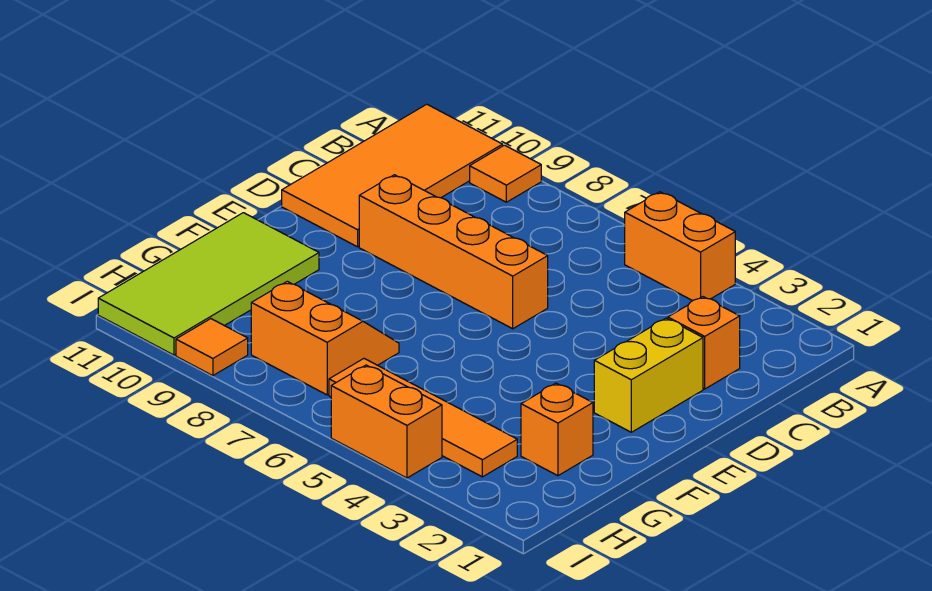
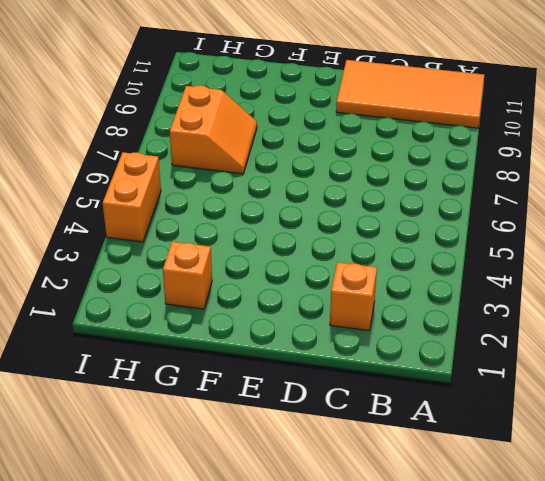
none -> orange brick A4:A5 level 1
none -> orange tile A9 level 1
none -> yellow brick D2:E2 level 1

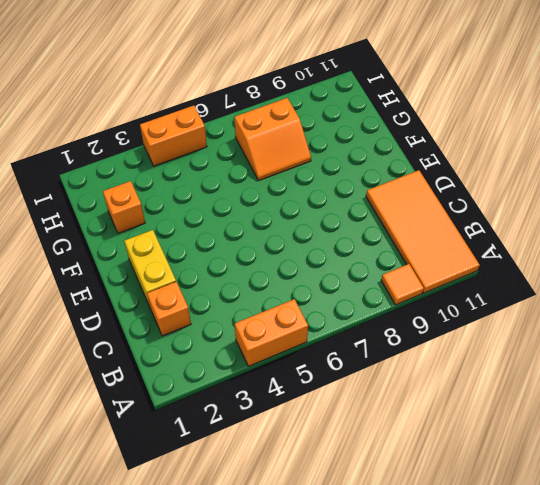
none -> orange brick D6:D9 level 1
none -> lime tile F10:I11 level 1
none -> orange tile H3:H6 level 1

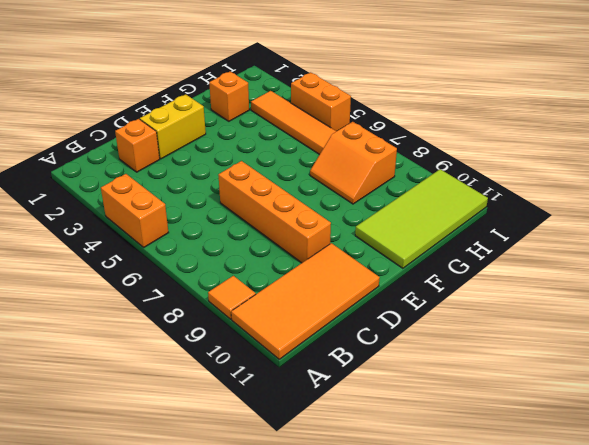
none -> orange tile I9 level 1

